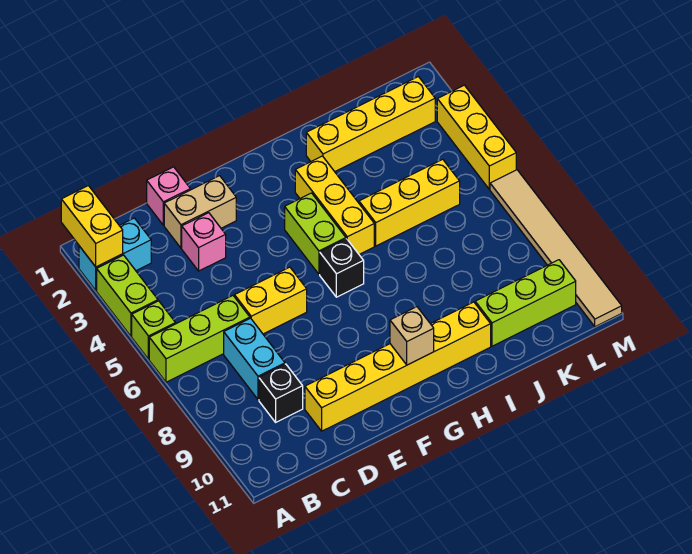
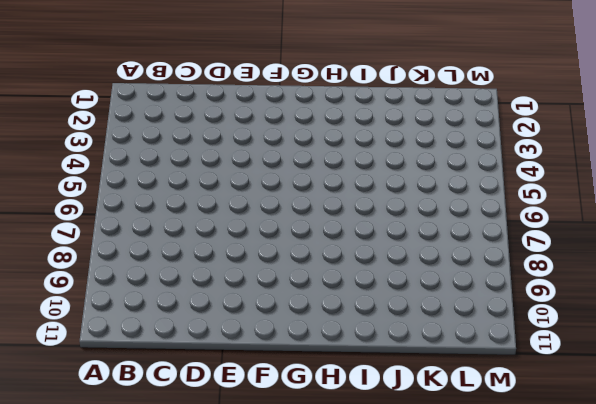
none -> cyan brick A2:B2 level 1
none -> lime brick A3:A4 level 1
none -> lime brick A5 level 1

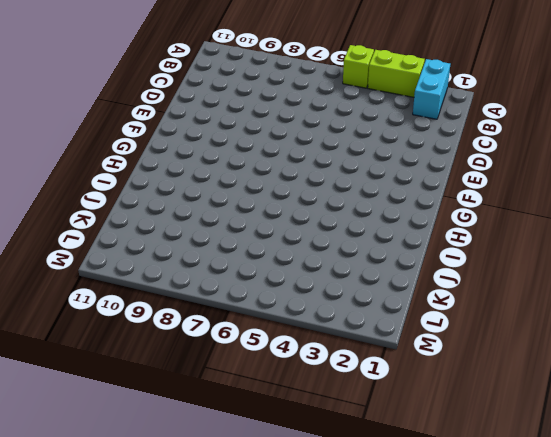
none -> lime brick A6:C6 level 1
none -> cyan brick C7:C8 level 1
none -> black brick C9 level 1

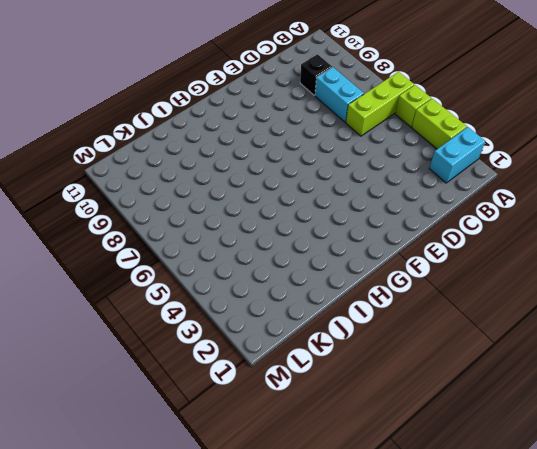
none -> pink brick D1 level 1
none -> tan brick D2:E2 level 1
none -> pink brick D3 level 1

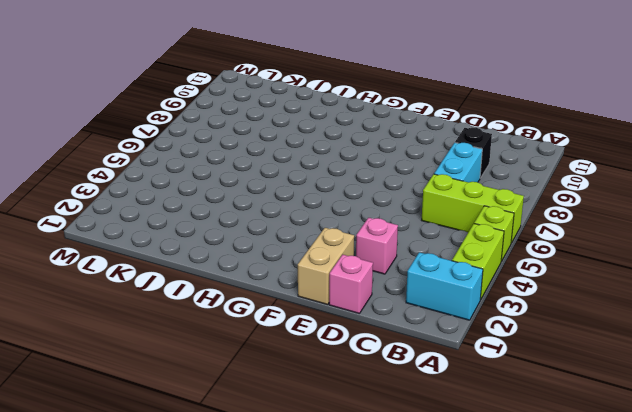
tan brick E1:E2 level 1 -> tan brick D2:E2 level 1
none -> yellow brick D6:E6 level 1
none -> yellow brick D10:I10 level 1
none -> lime brick G4:G5 level 1

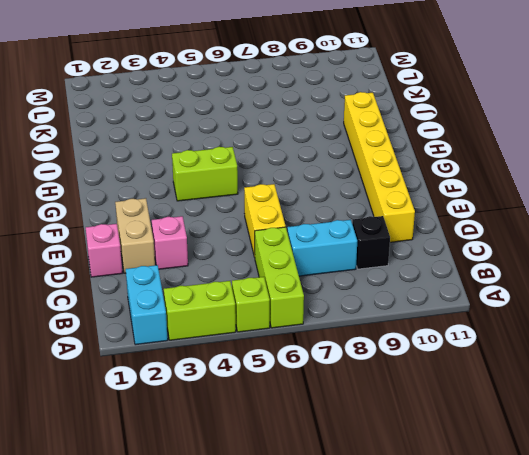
none -> black brick G6 level 1
none -> yellow brick H3:H5 level 1
none -> yellow brick I2:L2 level 1

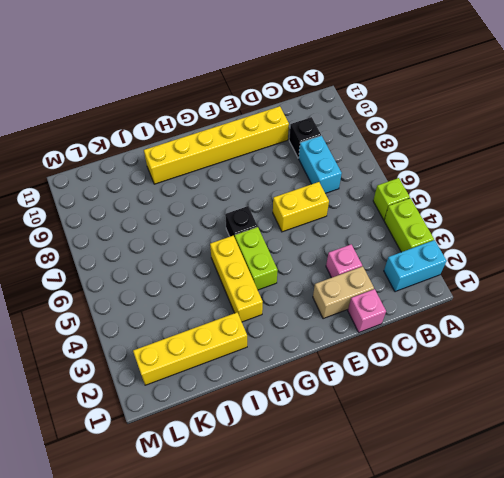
none -> lime brick A6:C6 level 1
none -> yellow brick I5:K5 level 1
none -> lime brick J10:L10 level 1

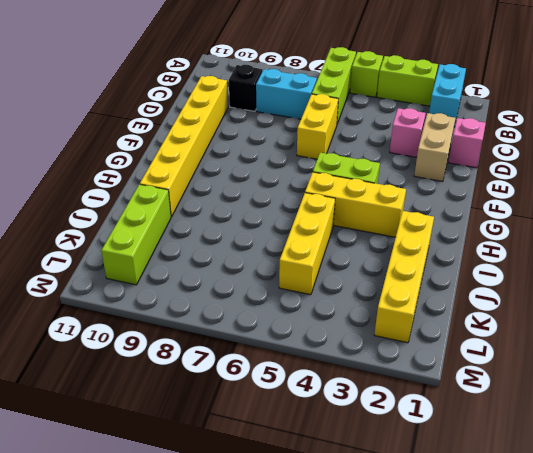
none -> black brick G6 level 1
none -> yellow brick M3:M5 level 1
none -> tan tile M6:M11 level 1

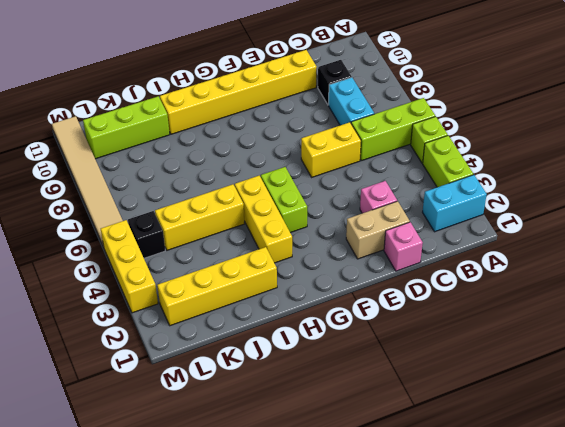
black brick L5 level 1 -> black brick G6 level 1
none -> yellow brick A1:A2 level 2
none -> tan brick G10 level 2

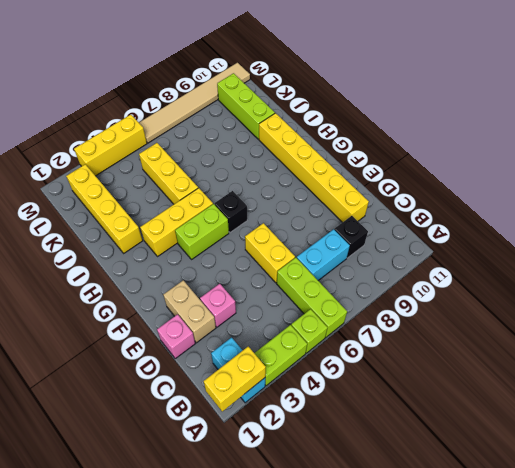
none -> tan brick G10 level 2

